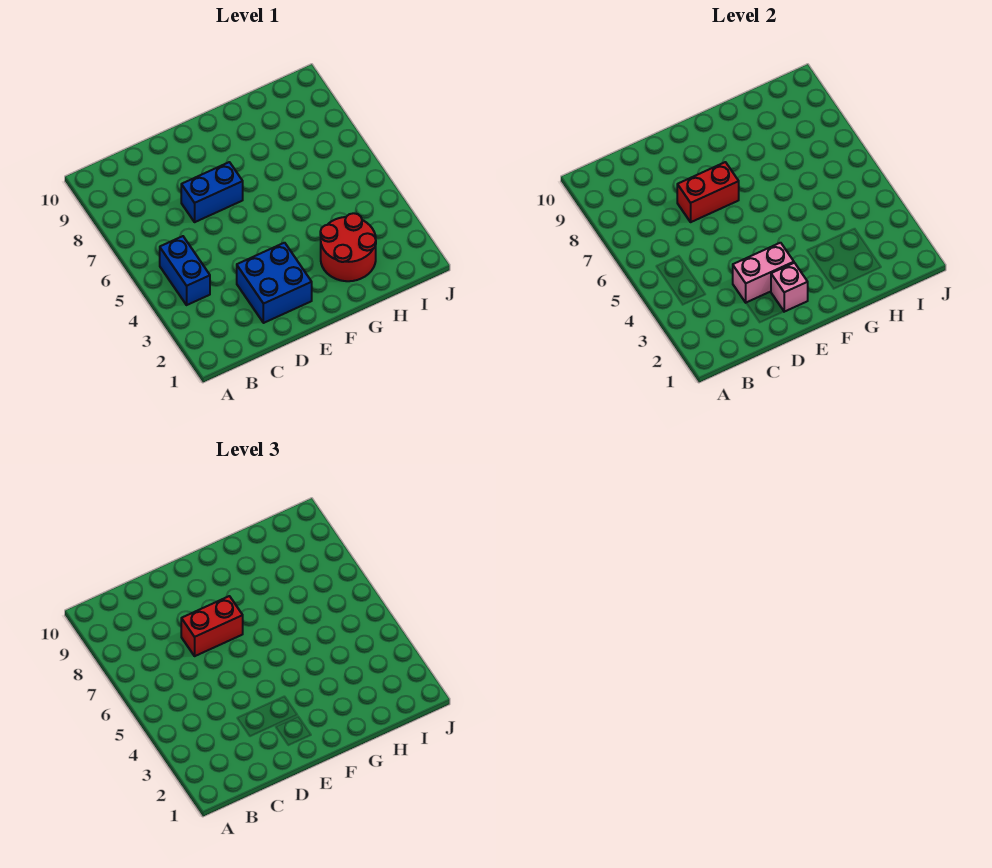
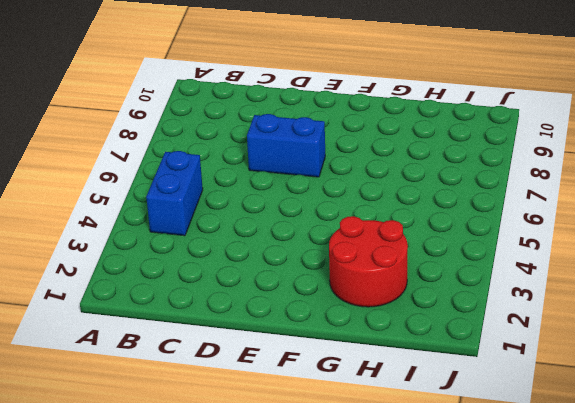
none -> blue brick D2:E3 level 1
none -> pink brick D3:E3 level 2

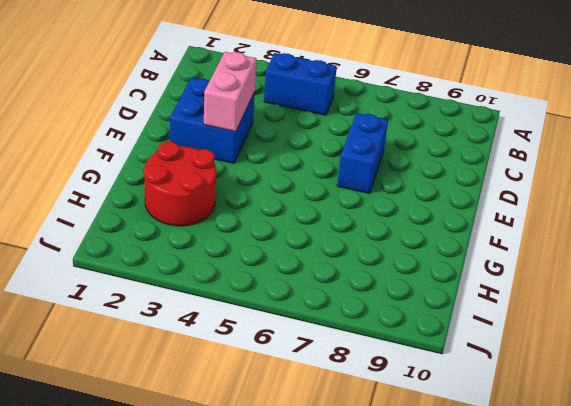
none -> red brick D7:E7 level 2
none -> pink brick E2 level 2

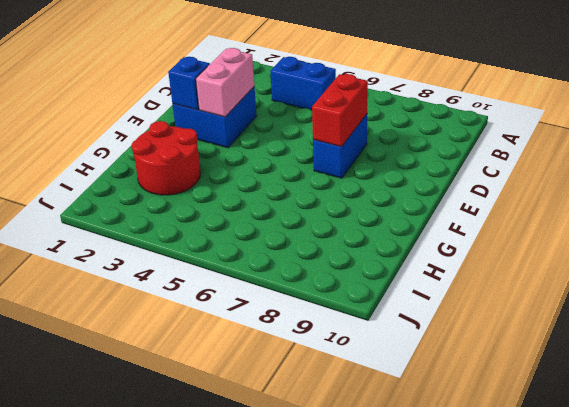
blue brick E2 level 2 -> pink brick E2 level 2
none -> red brick D7:E7 level 3

